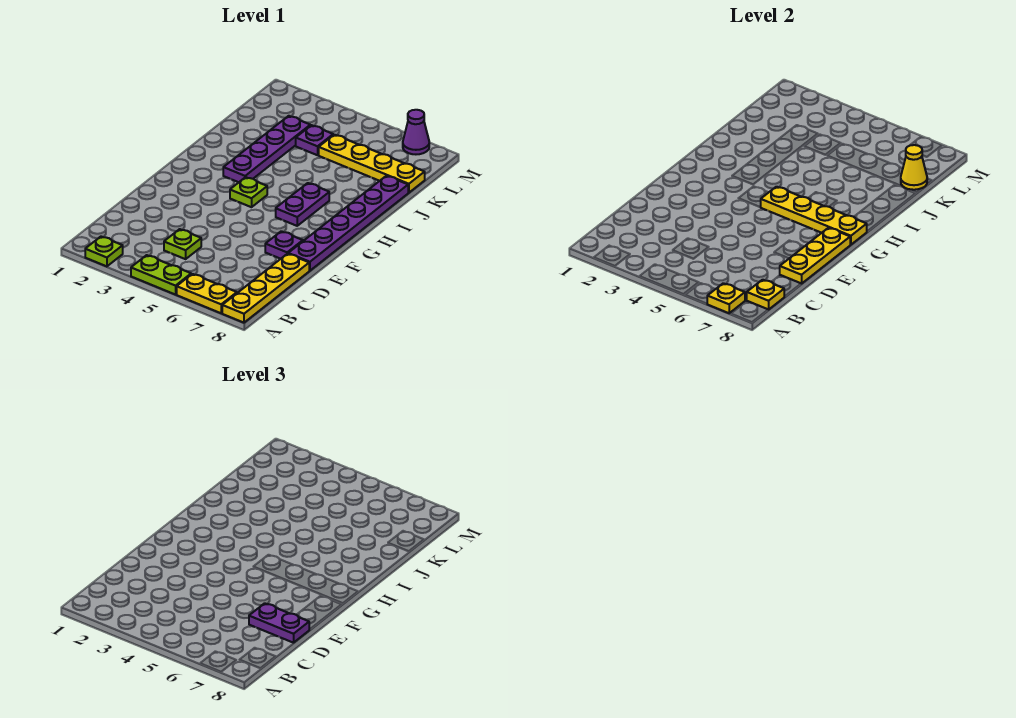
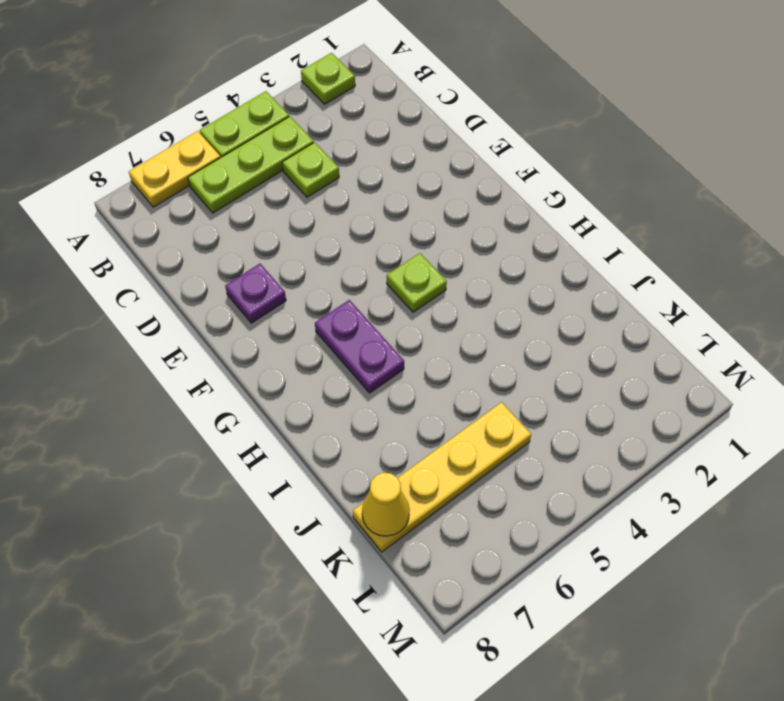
lime plate B4:B6 level 1 -> none
none -> yellow plate A8:D8 level 1
none -> purple plate E8:J8 level 1
none -> purple plate H3:K3 level 1

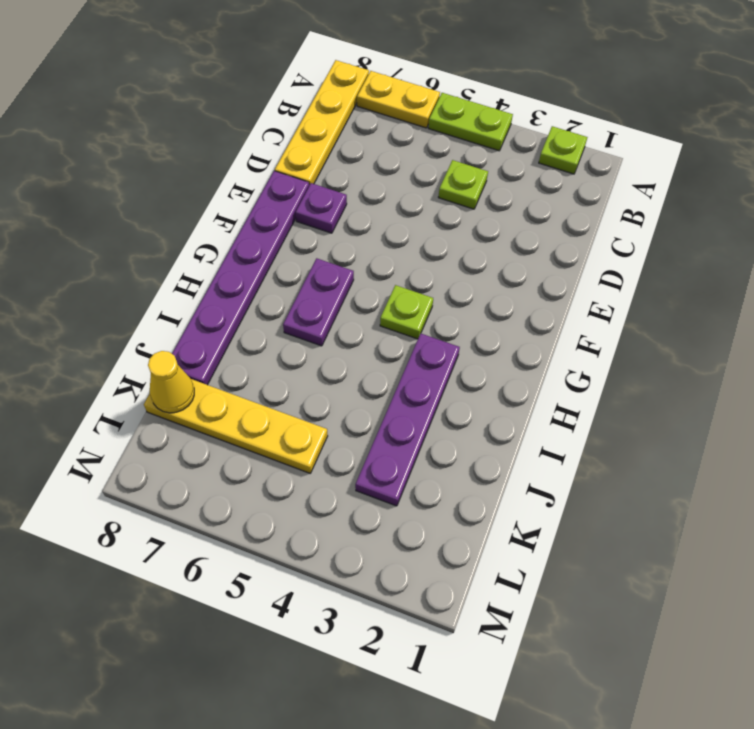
none -> purple plate K4 level 1
none -> purple cone M7 level 1
none -> yellow plate A7 level 2

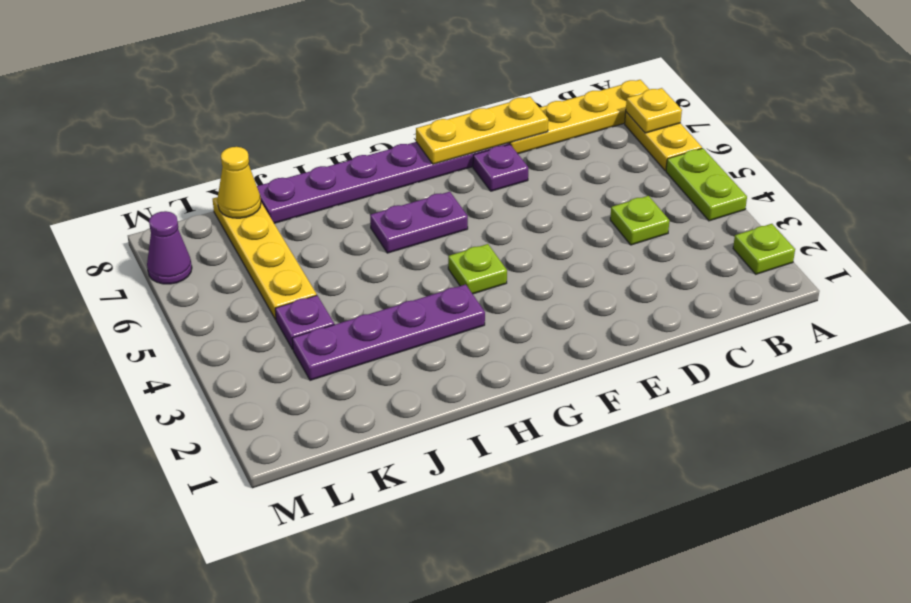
none -> yellow plate B8 level 2
none -> yellow plate G5:G8 level 2
none -> purple plate D7:D8 level 3

